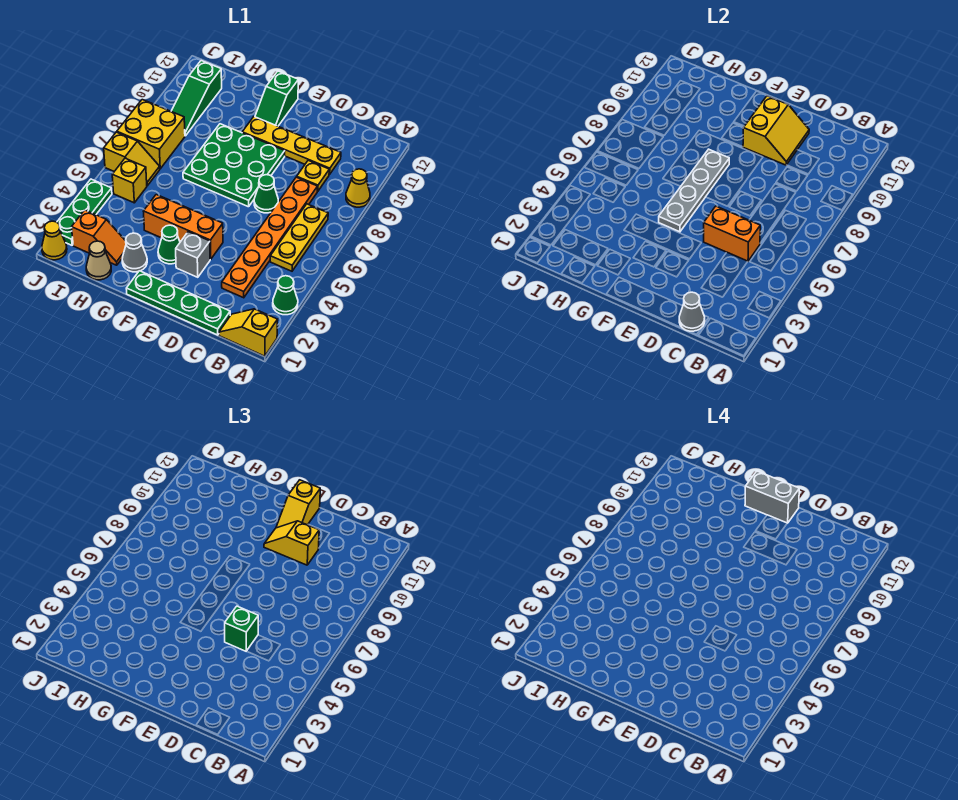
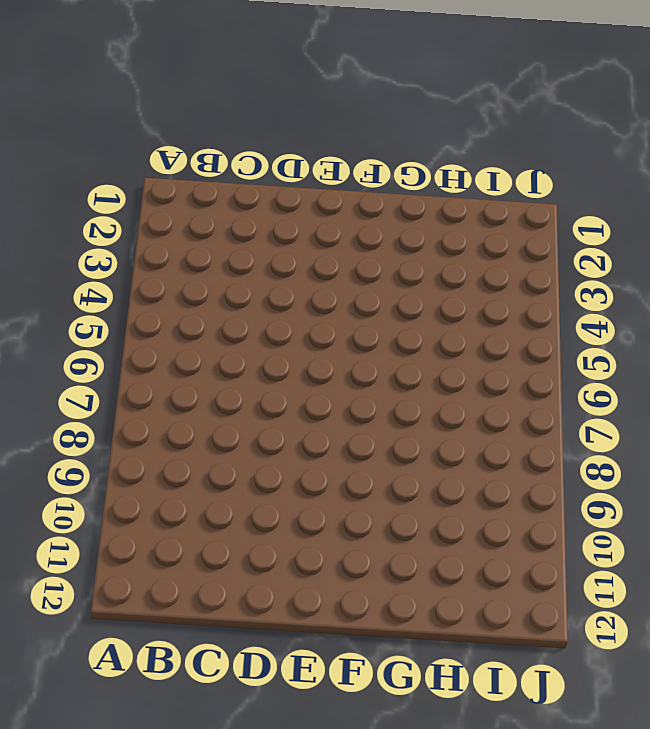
none -> yellow slope A1:B1 level 1 top A
none -> green cone A3 level 1
none -> yellow cone A9 level 1
none -> yellow plate B5:B7 level 1

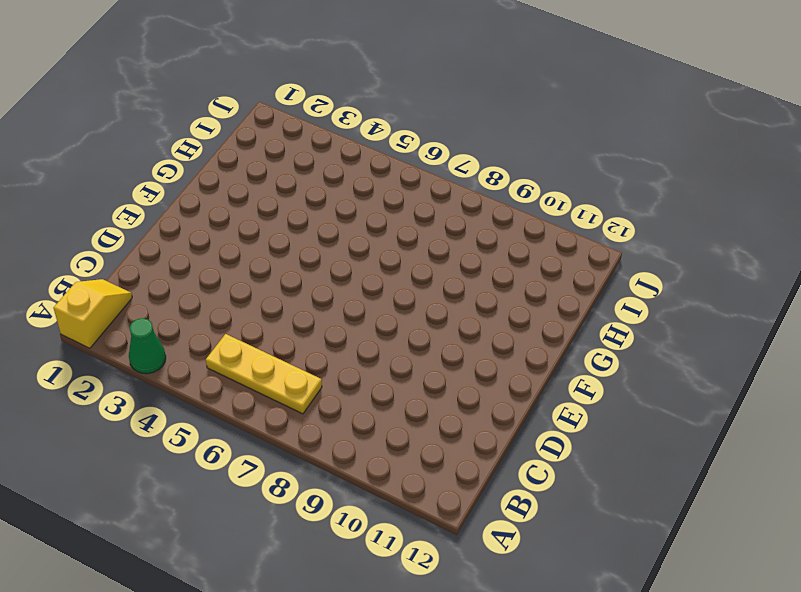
none -> yellow cone A9 level 1
none -> green plate C1:F1 level 1
none -> orange plate C3:C8 level 1
none -> yellow plate C9 level 1

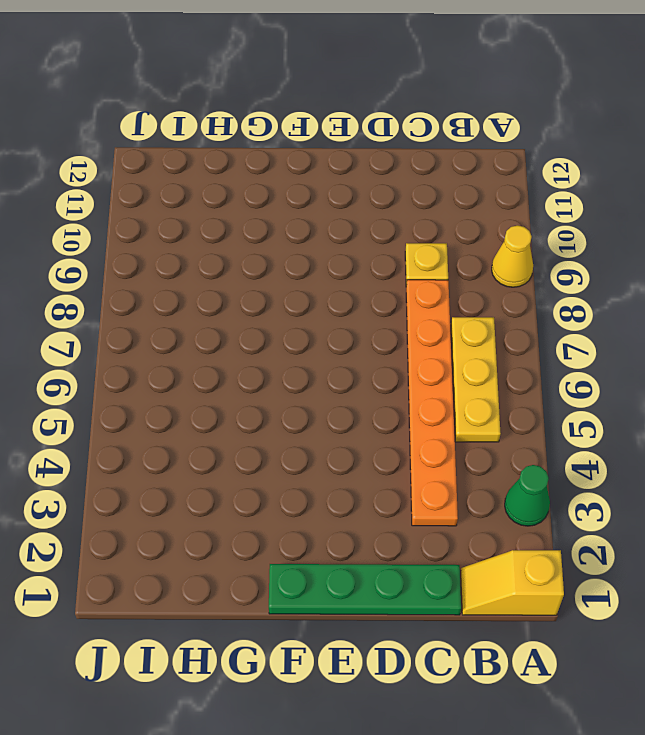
none -> yellow plate C10:F10 level 1
none -> green cone D7 level 1
none -> grey brick E3 level 1
none -> orange brick E4:G4 level 1

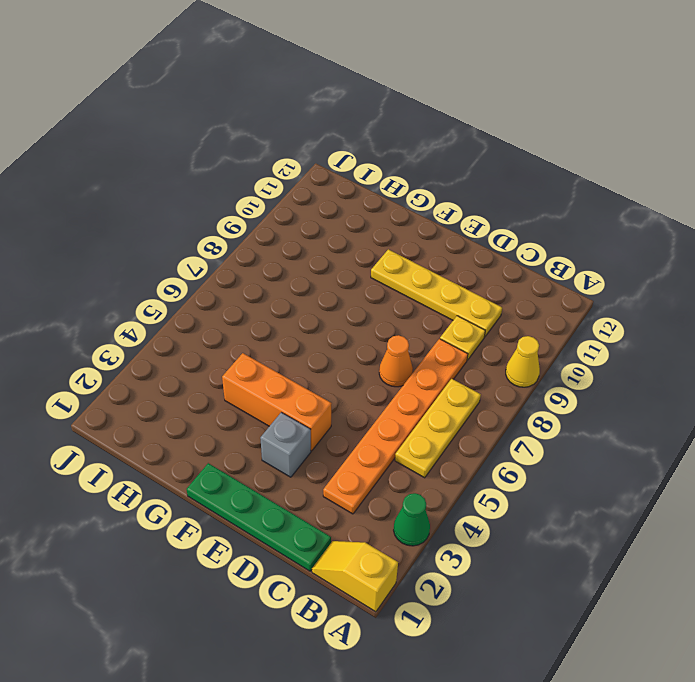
orange cone D7 level 1 -> green cone D7 level 1
none -> green plate E7:G9 level 1
none -> green cone F3 level 1
none -> green slope F11:F12 level 1 top 12
none -> grey cone G2 level 1

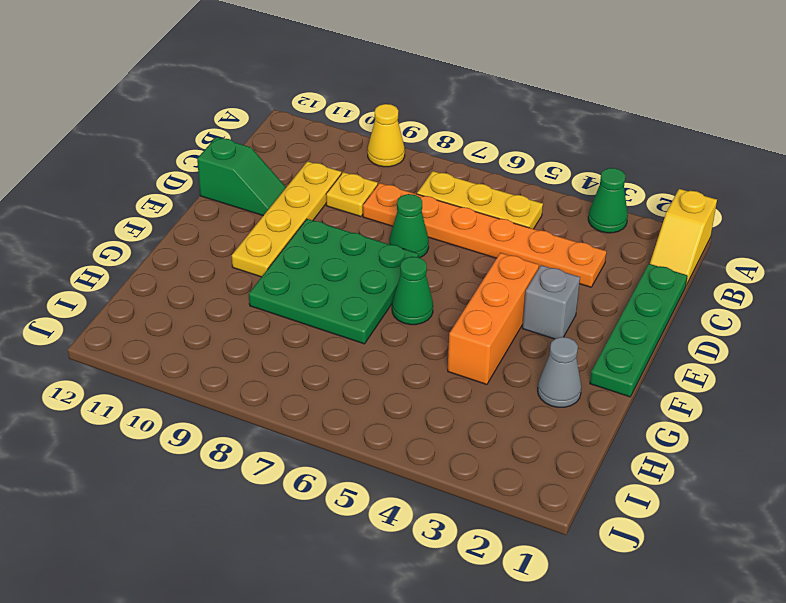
green slope D11:D12 level 1 top 12 -> green slope F11:F12 level 1 top 12
green cone F6 level 1 -> green cone F3 level 1
none -> tan cone H1 level 1
none -> orange slope H2:I2 level 1 top I
none -> yellow brick I5 level 1
none -> yellow slope I6:J6 level 1 top J

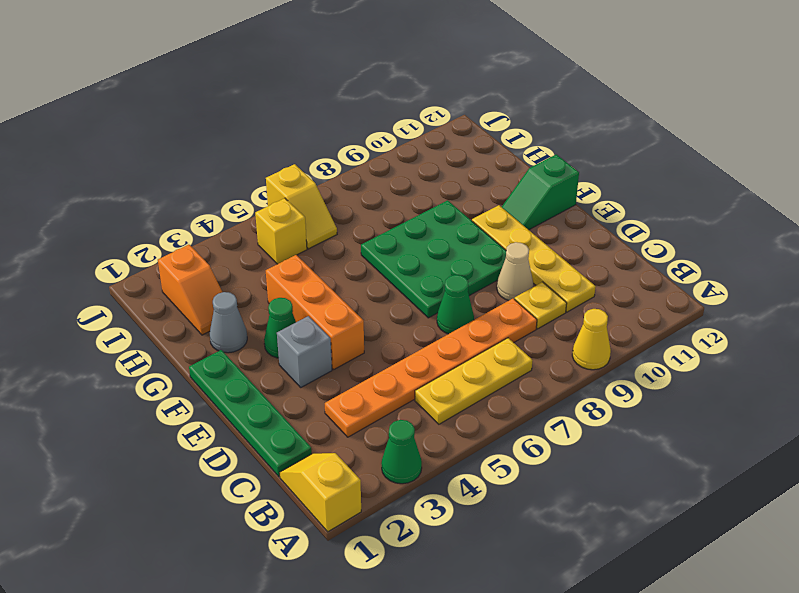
tan cone D9 level 1 -> tan cone H1 level 1
none -> yellow brick I7:J8 level 1
none -> green slope I9:I11 level 1 top 11
none -> yellow cone J1 level 1
none -> green plate J2:J4 level 1

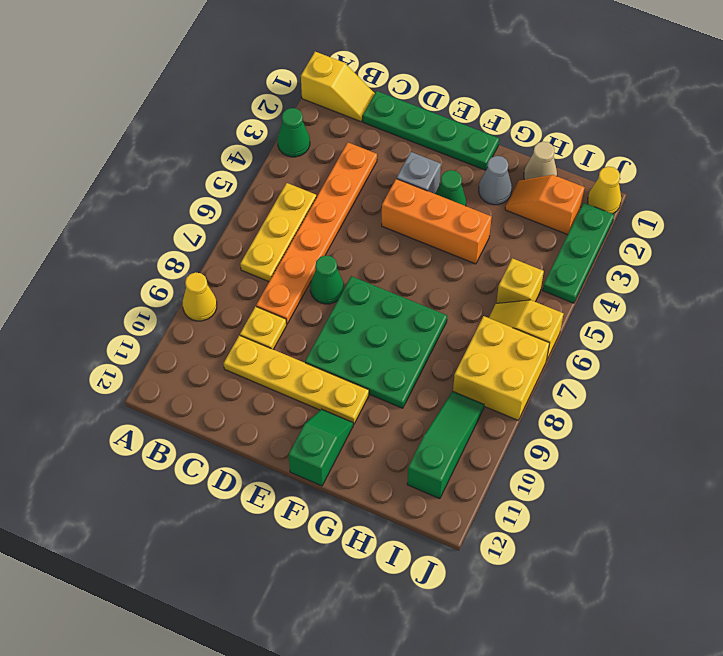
none -> grey cone C1 level 2
none -> orange brick C5:D5 level 2
none -> yellow slope D10:E11 level 2 top E
none -> grey plate F5:F8 level 2

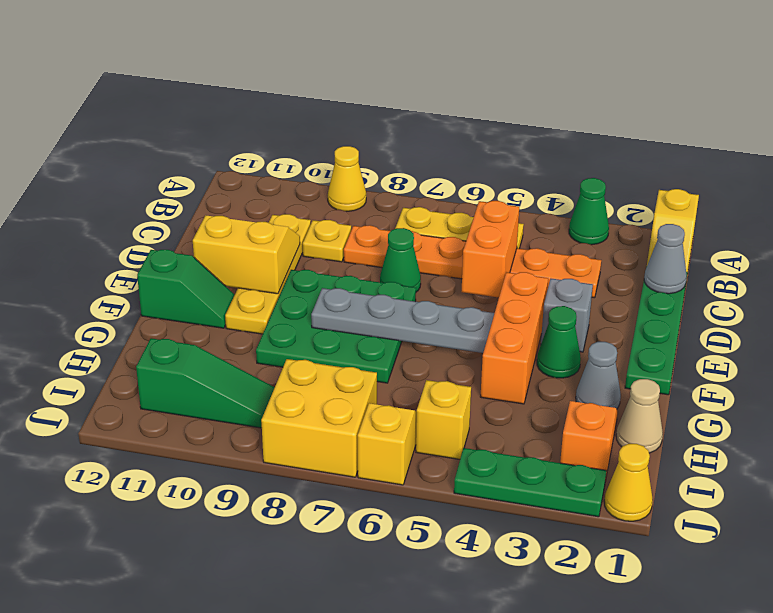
none -> green brick D5 level 3
none -> yellow slope D10:E10 level 3 top D
none -> yellow slope E11:E12 level 3 top 12
none -> grey brick E12:F12 level 4

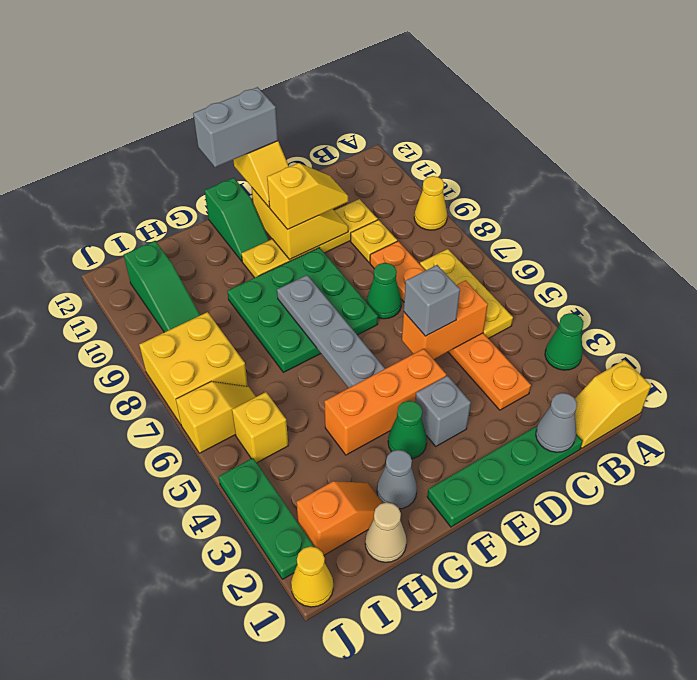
grey brick D5 level 3 -> green brick D5 level 3
yellow slope D10:E10 level 3 top E -> yellow slope D10:E10 level 3 top D

